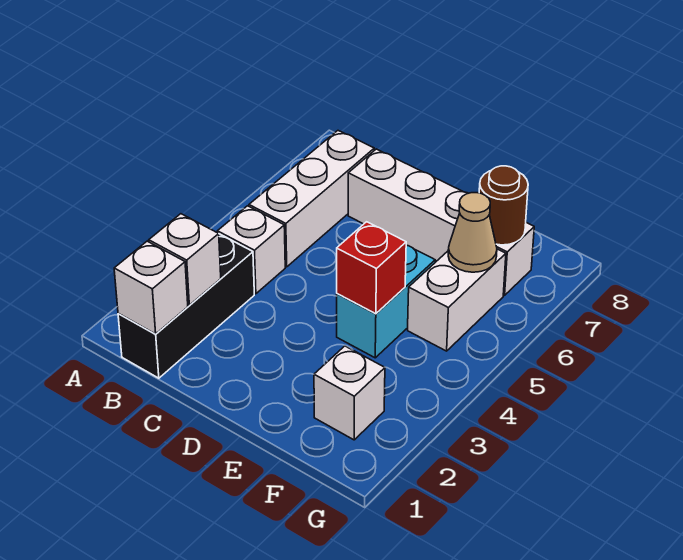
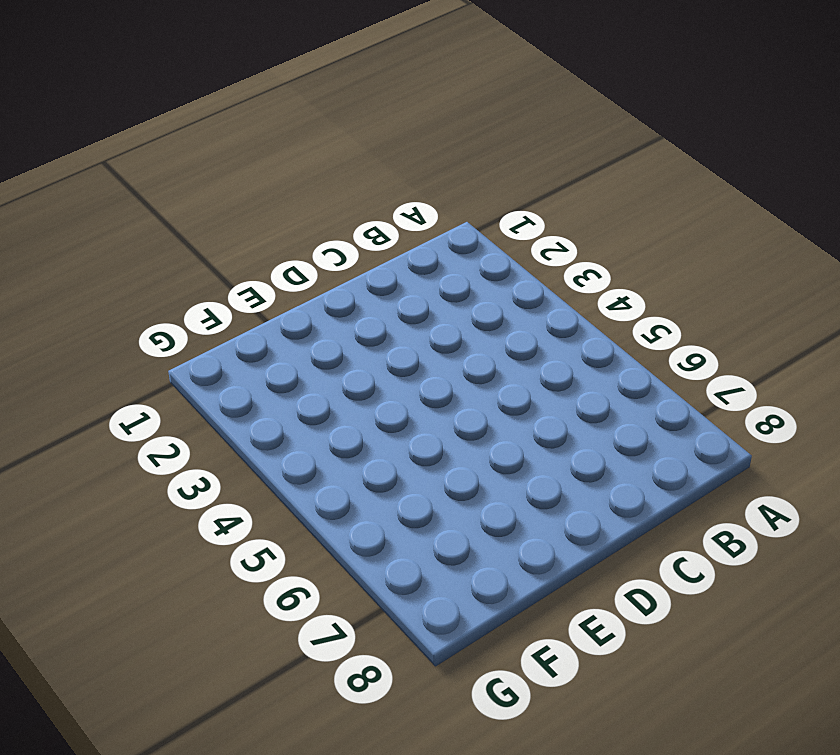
none -> black brick B1:B3 level 1
none -> white brick B4 level 1
none -> white brick B5:B7 level 1

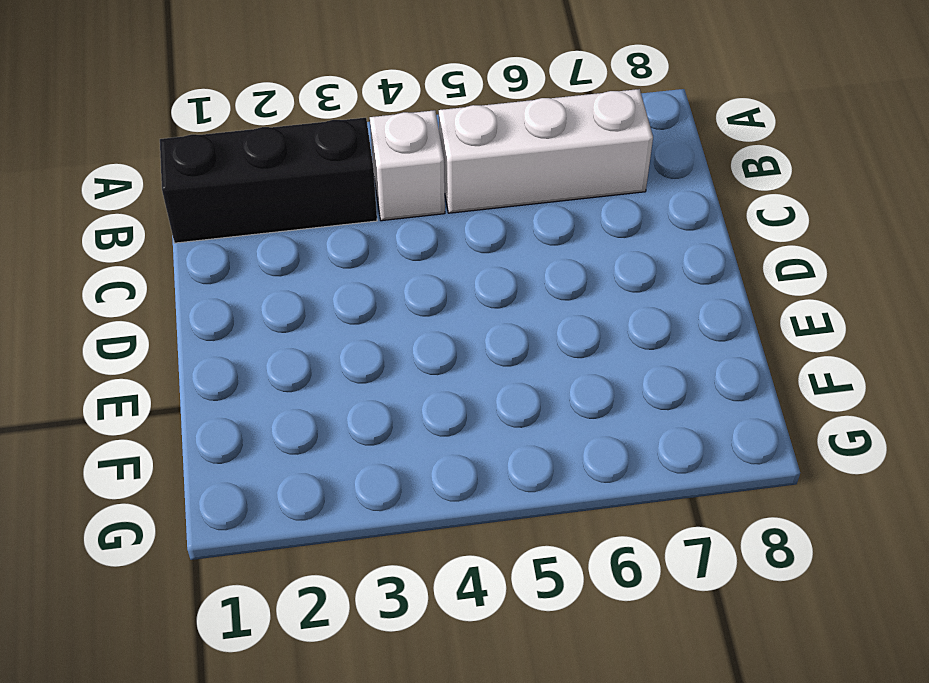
none -> white brick C7:F7 level 1
none -> cyan brick E4:E5 level 1
none -> white brick F2 level 1

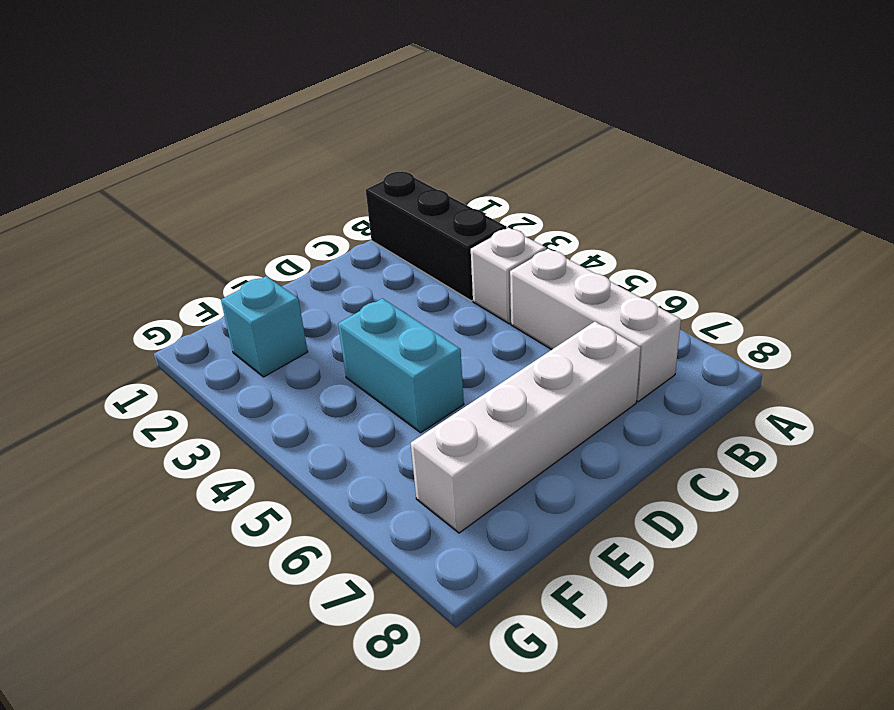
cyan brick F2 level 1 -> white brick F2 level 1
none -> white brick F5:F6 level 1
none -> white brick B1 level 2
none -> white brick B2 level 2

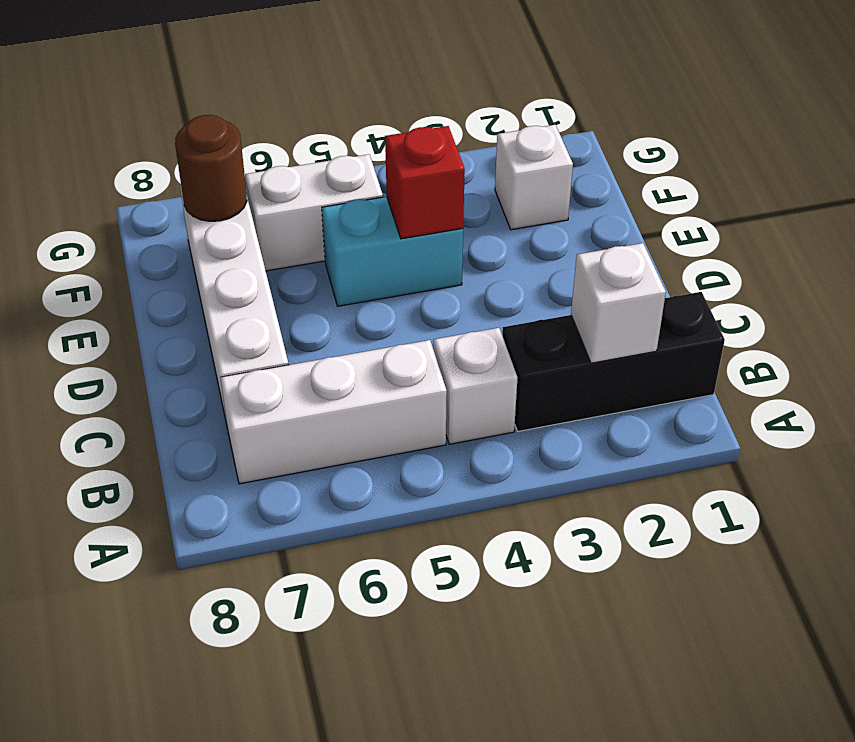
none -> white brick B1 level 2
none -> tan cone F6 level 2

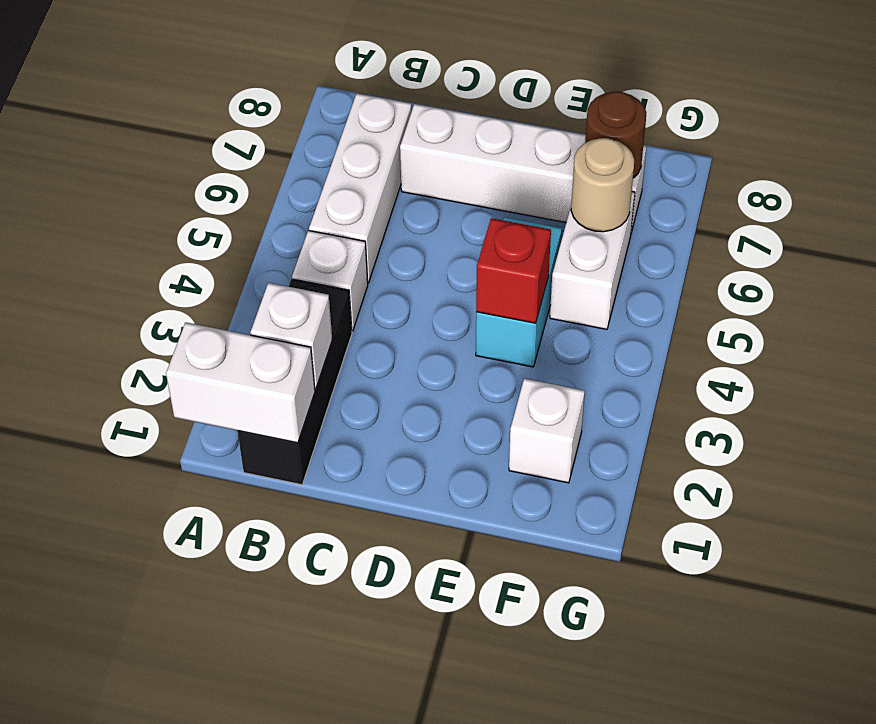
white brick A1:B1 level 2 -> white brick B1 level 2
tan round brick F6 level 2 -> tan cone F6 level 2

